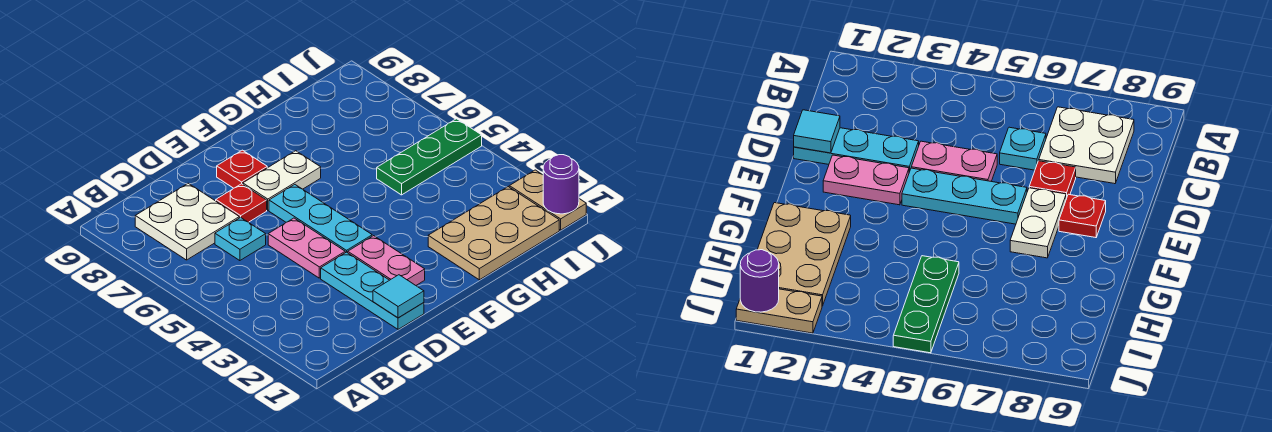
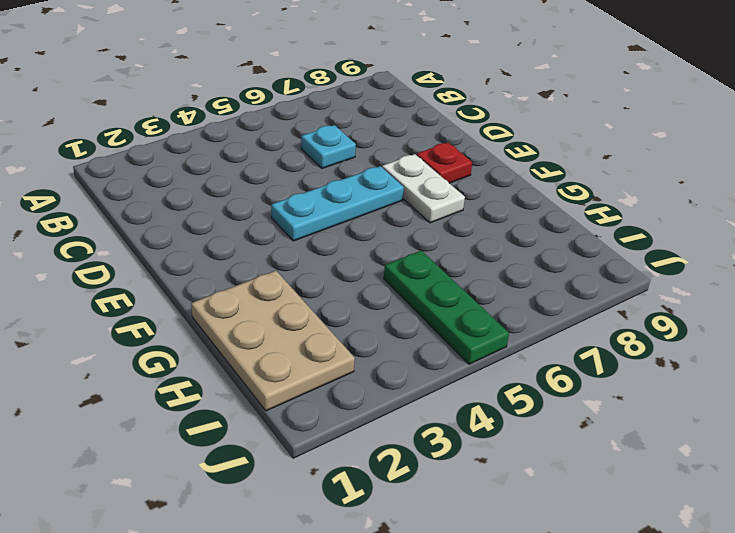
none -> white plate B7:C8 level 1
none -> cyan plate D1:D3 level 1
none -> pink plate D4:D5 level 1

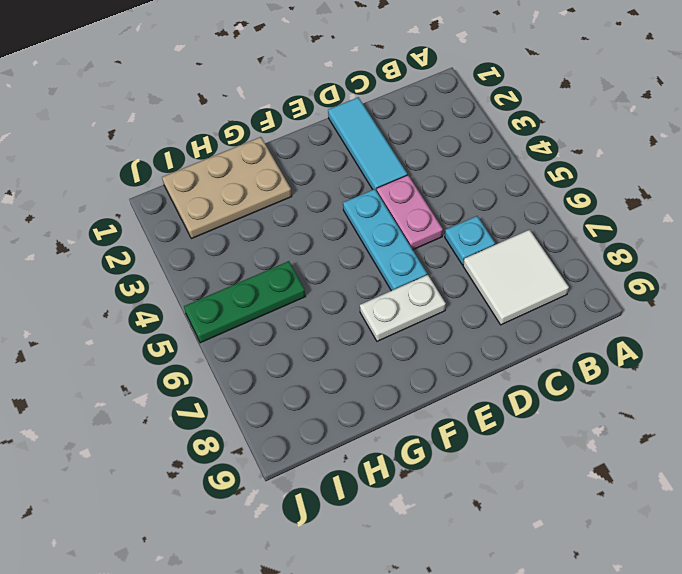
white tile B7:C8 level 1 -> white plate B7:C8 level 1
cyan tile D1:D3 level 1 -> cyan plate D1:D3 level 1
none -> red plate D7 level 1
none -> pink plate E2:E3 level 1
none -> red plate E8 level 1

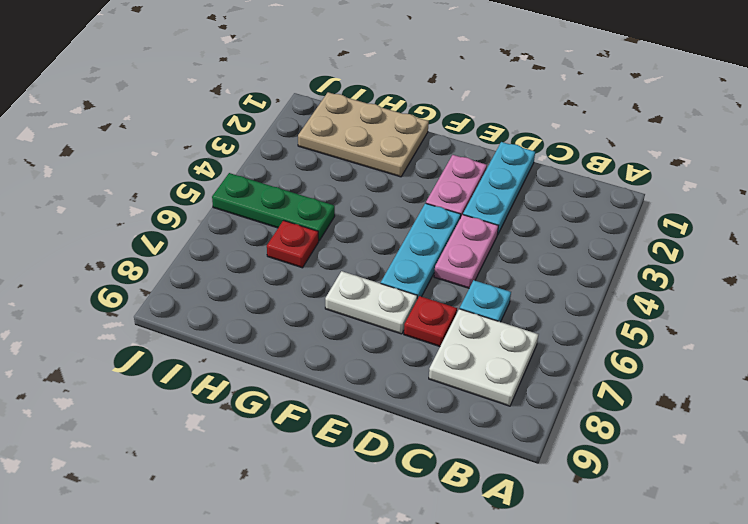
red plate H6 level 1 -> red plate E8 level 1
none -> tan plate J1:J2 level 1
none -> cyan tile D1 level 2
none -> purple round brick J1 level 2

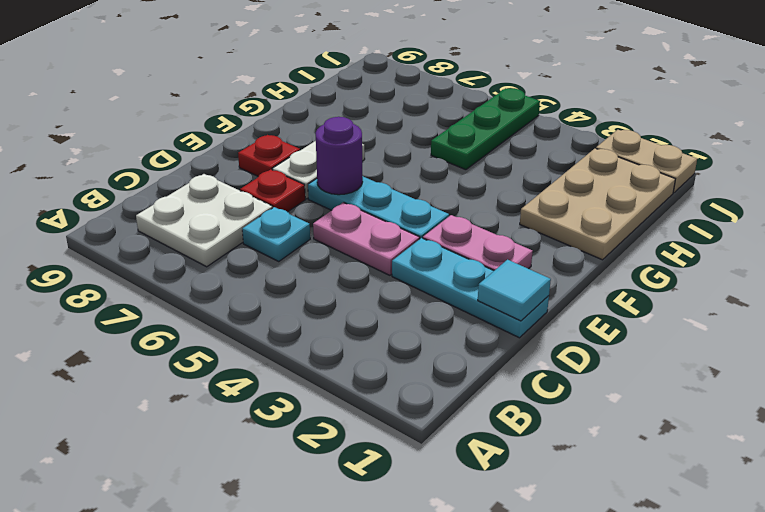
purple round brick E6 level 2 -> purple round brick J1 level 2

